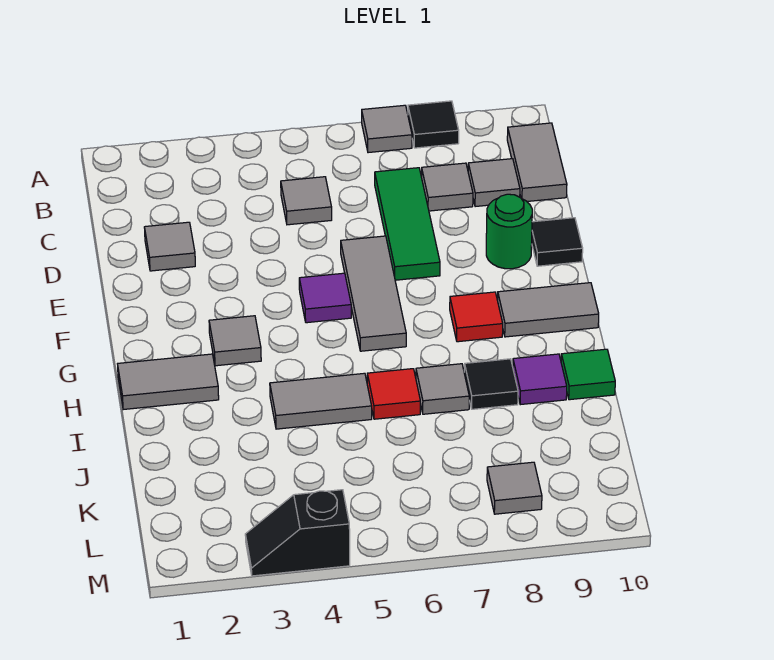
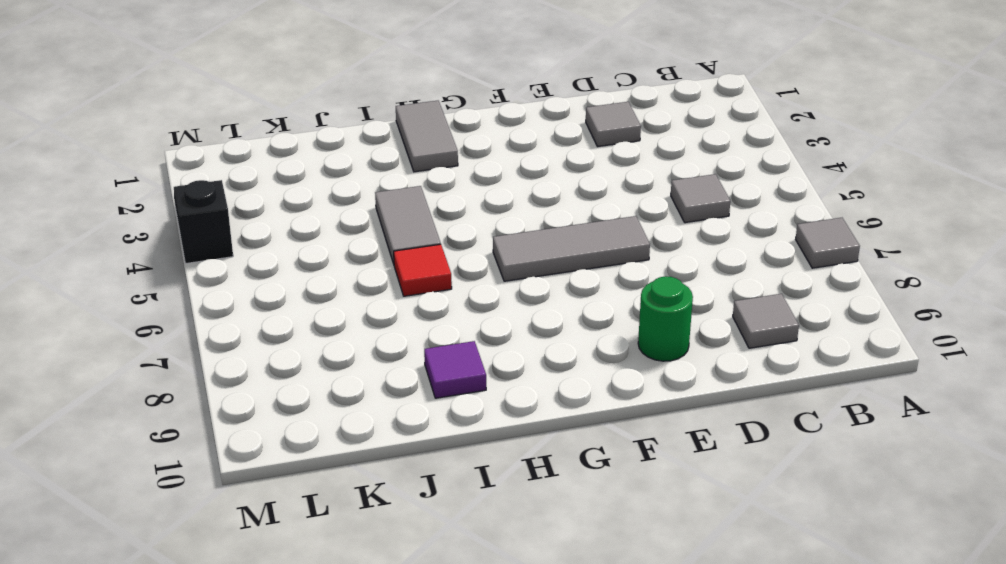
none -> black tile A8 level 1
none -> grey tile B10:C10 level 1
none -> green tile C7:E7 level 1

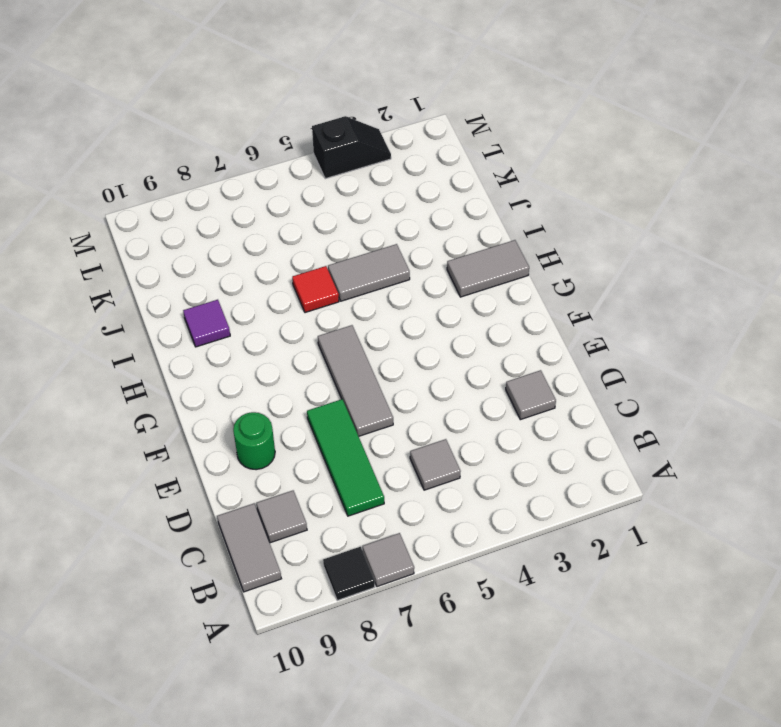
none -> grey tile C8 level 1
none -> black tile E10 level 1
none -> purple tile F5 level 1

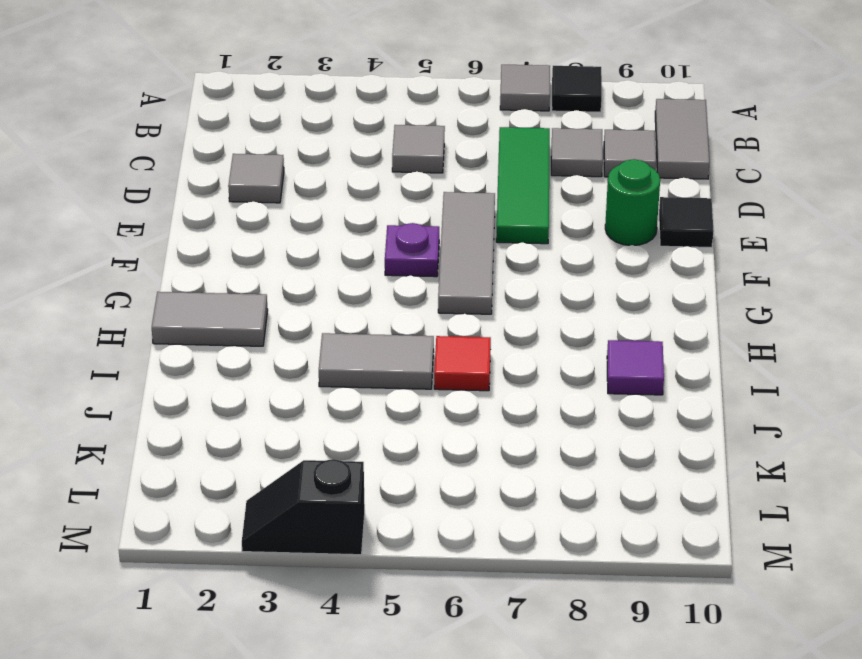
purple plate F5 level 1 -> purple tile F5 level 1
none -> grey tile G3 level 1
none -> red tile G8 level 1
none -> grey tile G9:G10 level 1

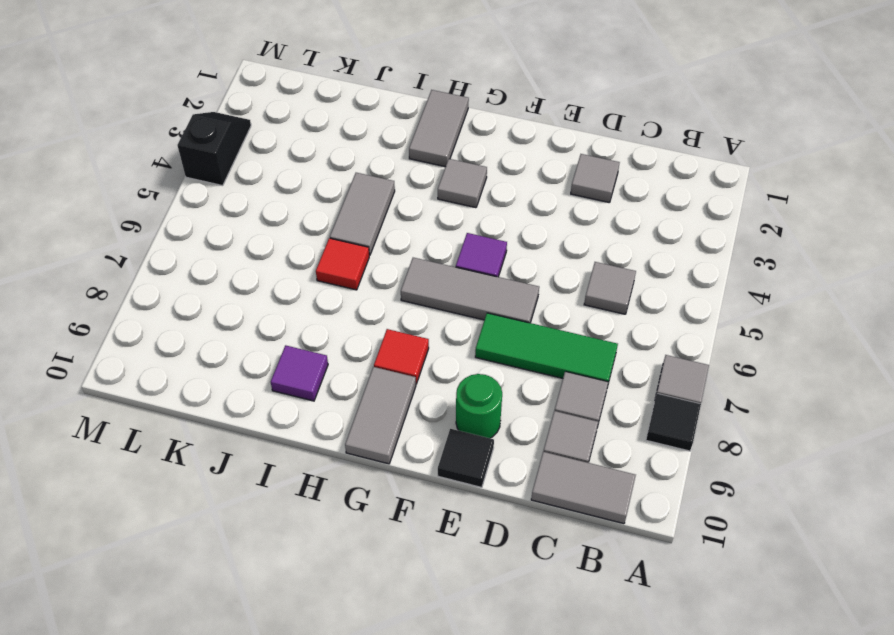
none -> grey tile I7 level 1
none -> black tile I8 level 1
none -> green tile I10 level 1

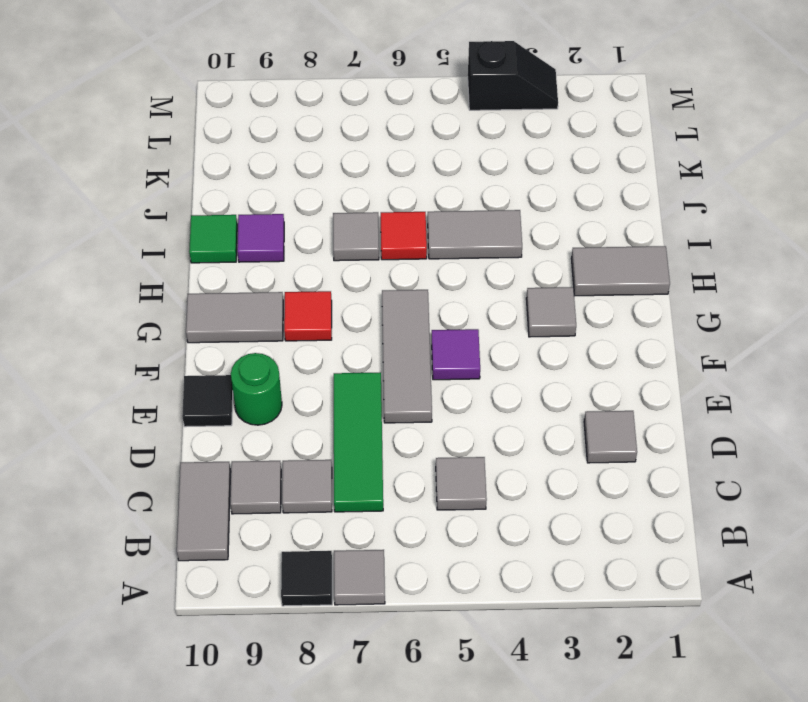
none -> black tile I8 level 1
none -> grey tile L8 level 1

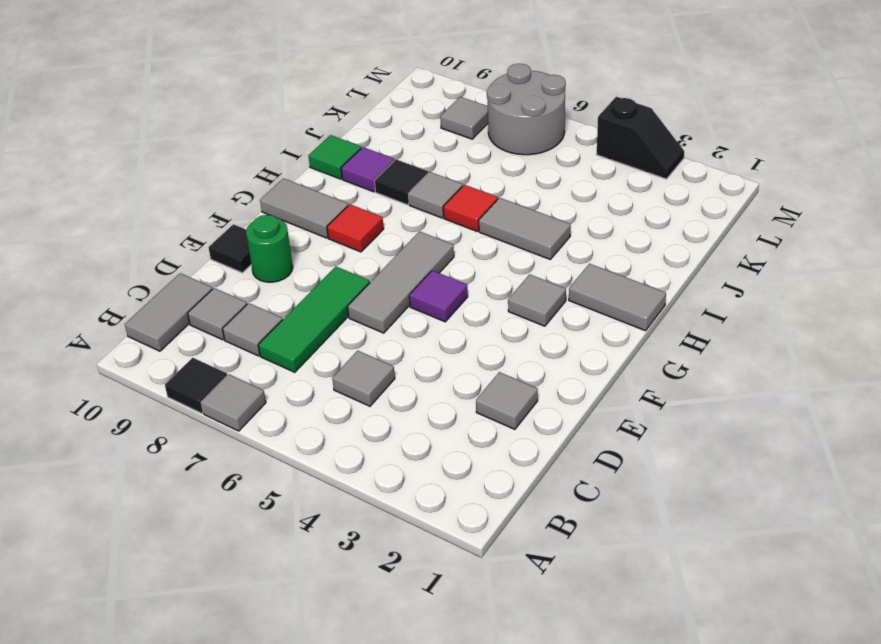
grey round brick L6:M7 level 1 -> none

